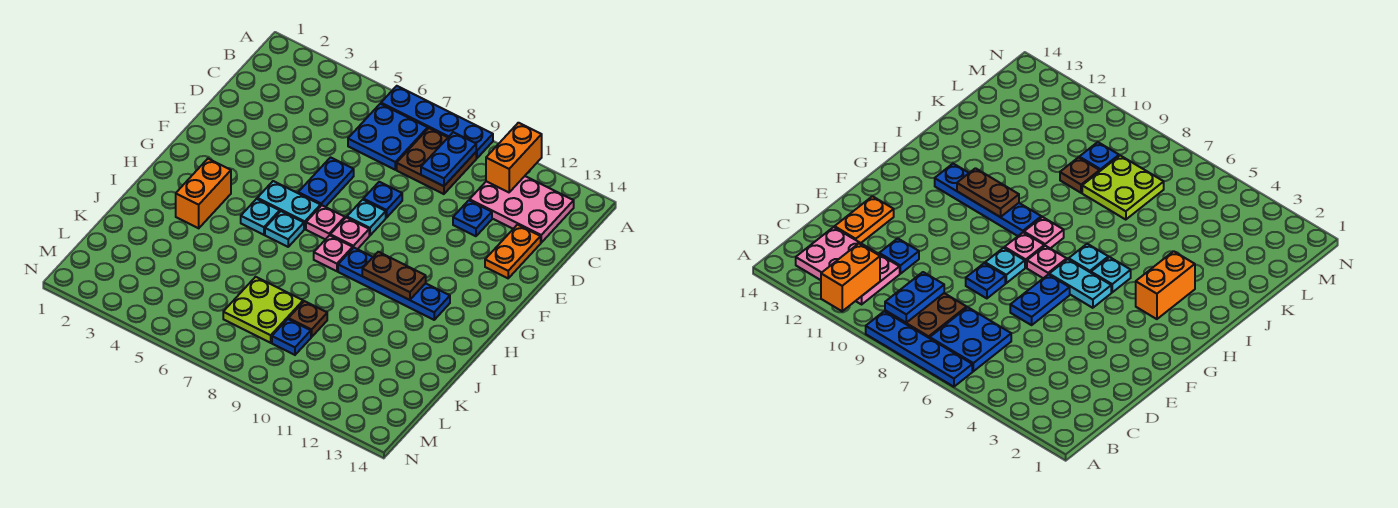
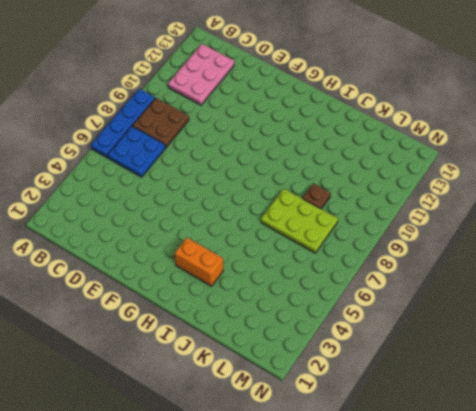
lime plate J7:L8 level 1 -> lime plate K7:L8 level 1
none -> blue plate D11 level 1
none -> orange plate D13:E13 level 1
none -> blue plate E6:F6 level 1

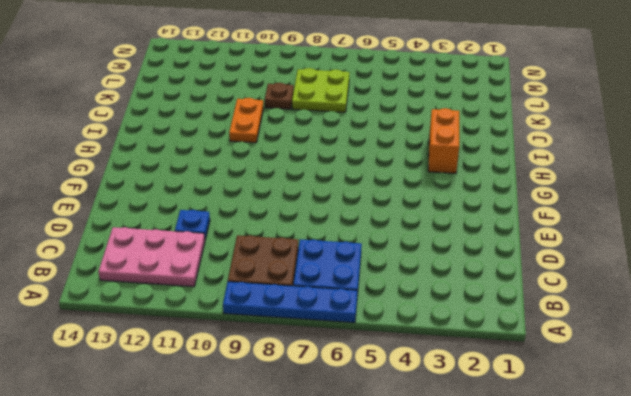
orange plate I10:J10 level 1 -> orange plate D13:E13 level 1
none -> blue plate E6:F6 level 1
none -> blue plate E8 level 1
none -> cyan plate F8 level 1

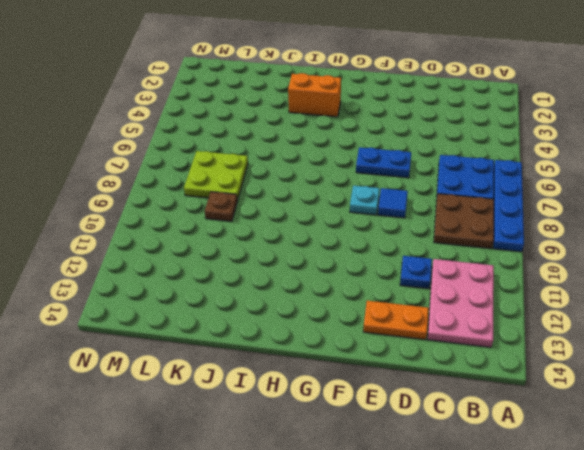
blue tile E8 level 1 -> blue plate E8 level 1
none -> cyan plate G5:G6 level 1
none -> pink plate G7 level 1
none -> pink plate G8 level 1

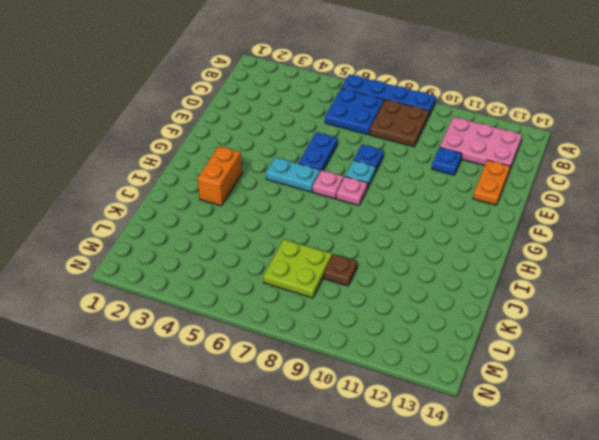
none -> cyan plate H5 level 1
none -> cyan plate H6 level 1
none -> pink plate H8 level 1

